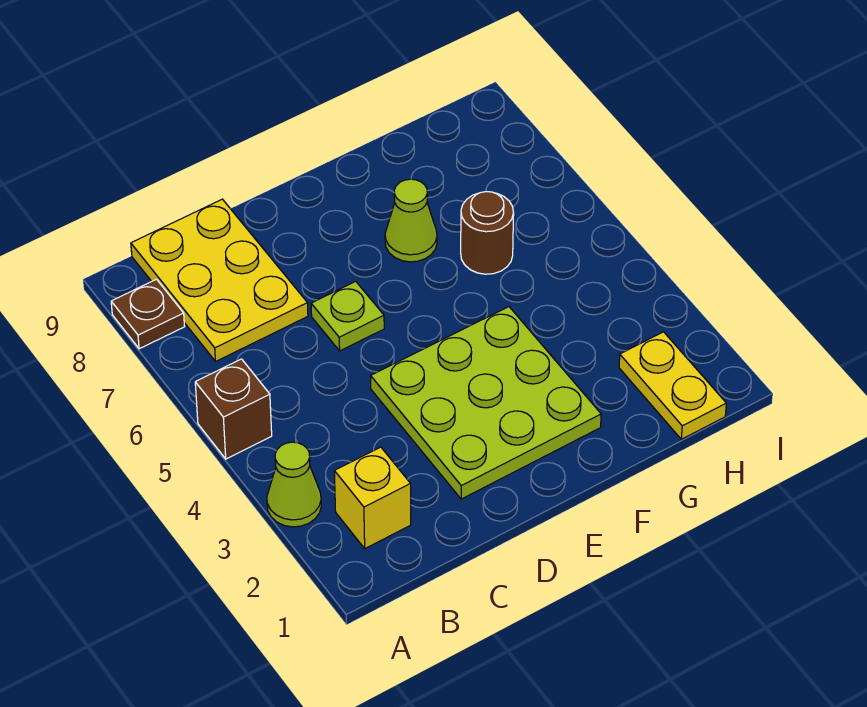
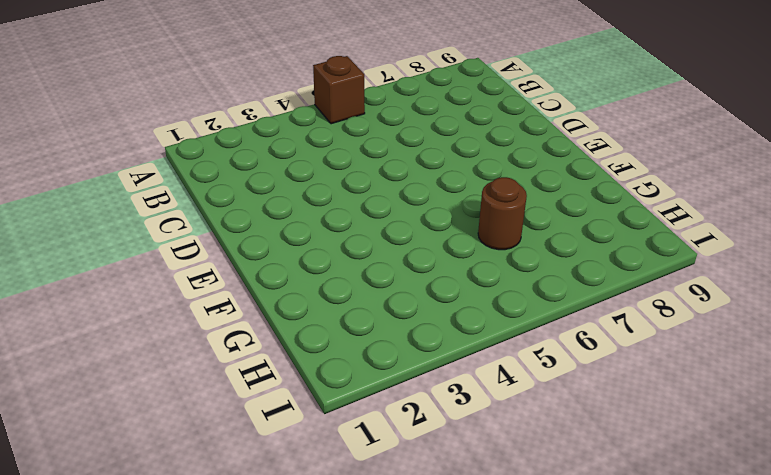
none -> lime cone A3 level 1
none -> brown plate A8 level 1

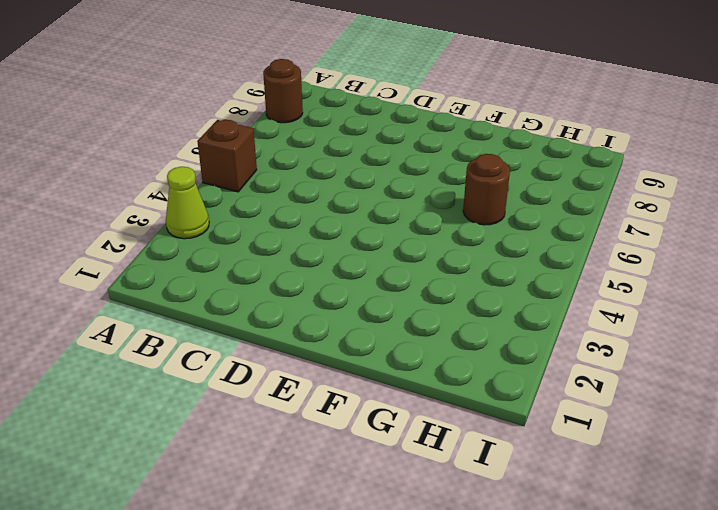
brown round brick A8 level 1 -> brown plate A8 level 1
none -> yellow brick B2 level 1
none -> yellow plate B7:C9 level 1

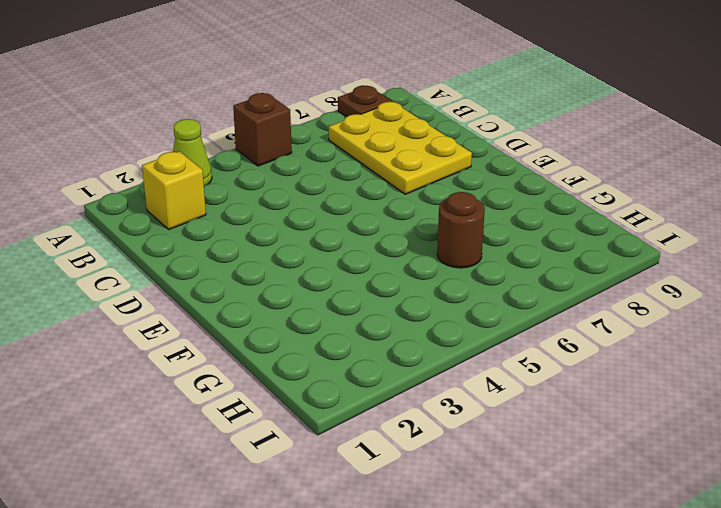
yellow plate B7:D8 level 1 -> yellow plate B7:C9 level 1
none -> lime plate D2:F4 level 1
none -> lime plate D6 level 1

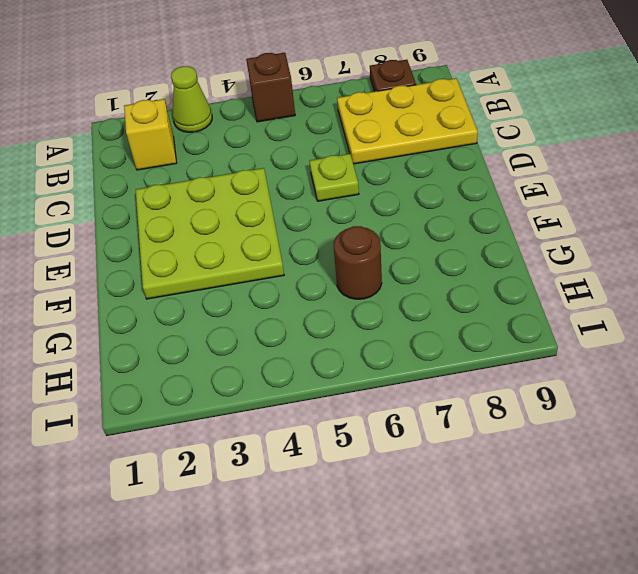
none -> lime cone F7 level 1
none -> yellow plate H1:H2 level 1

